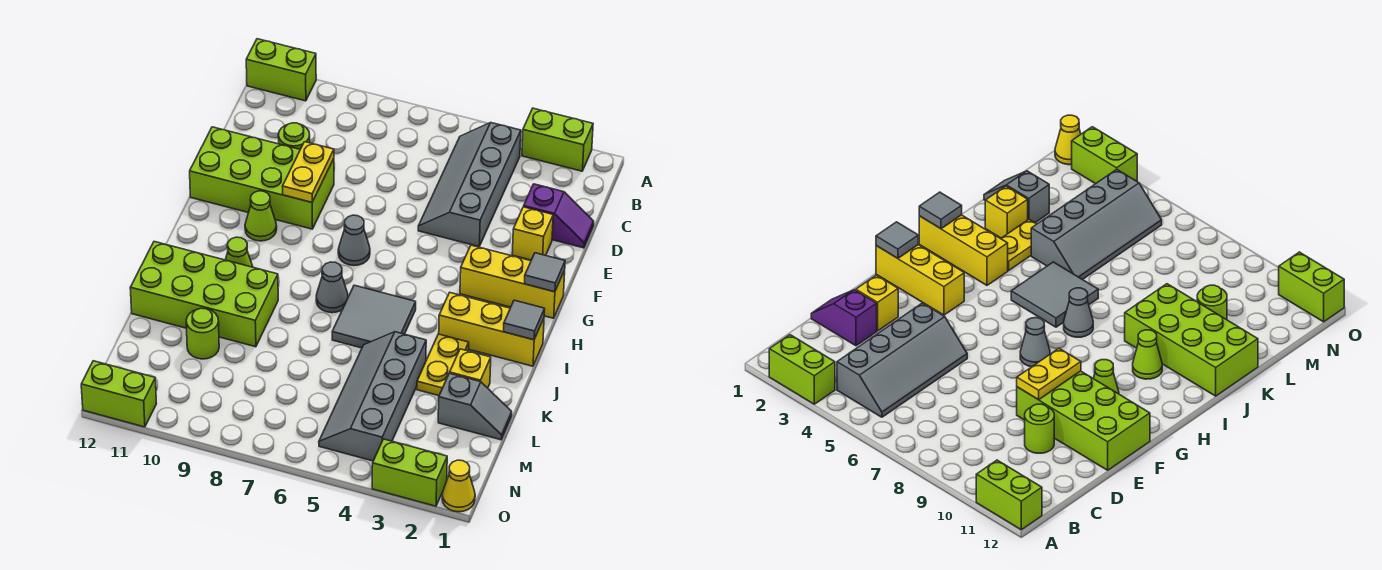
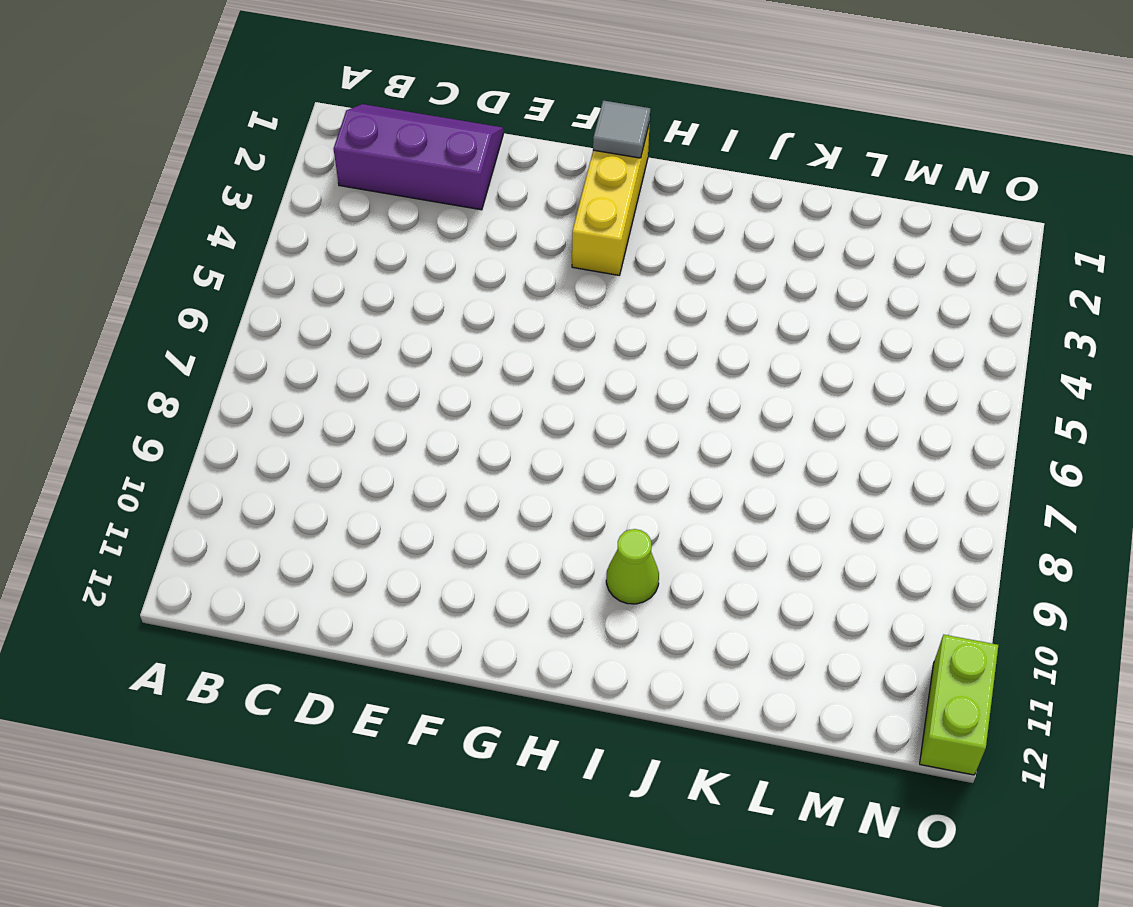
purple slope B1:D2 level 1 top 2 -> purple slope D1:D2 level 1 top 2
none -> lime brick A2:A3 level 1
none -> lime brick A11:A12 level 1
none -> grey slope B4:E5 level 1 top 4

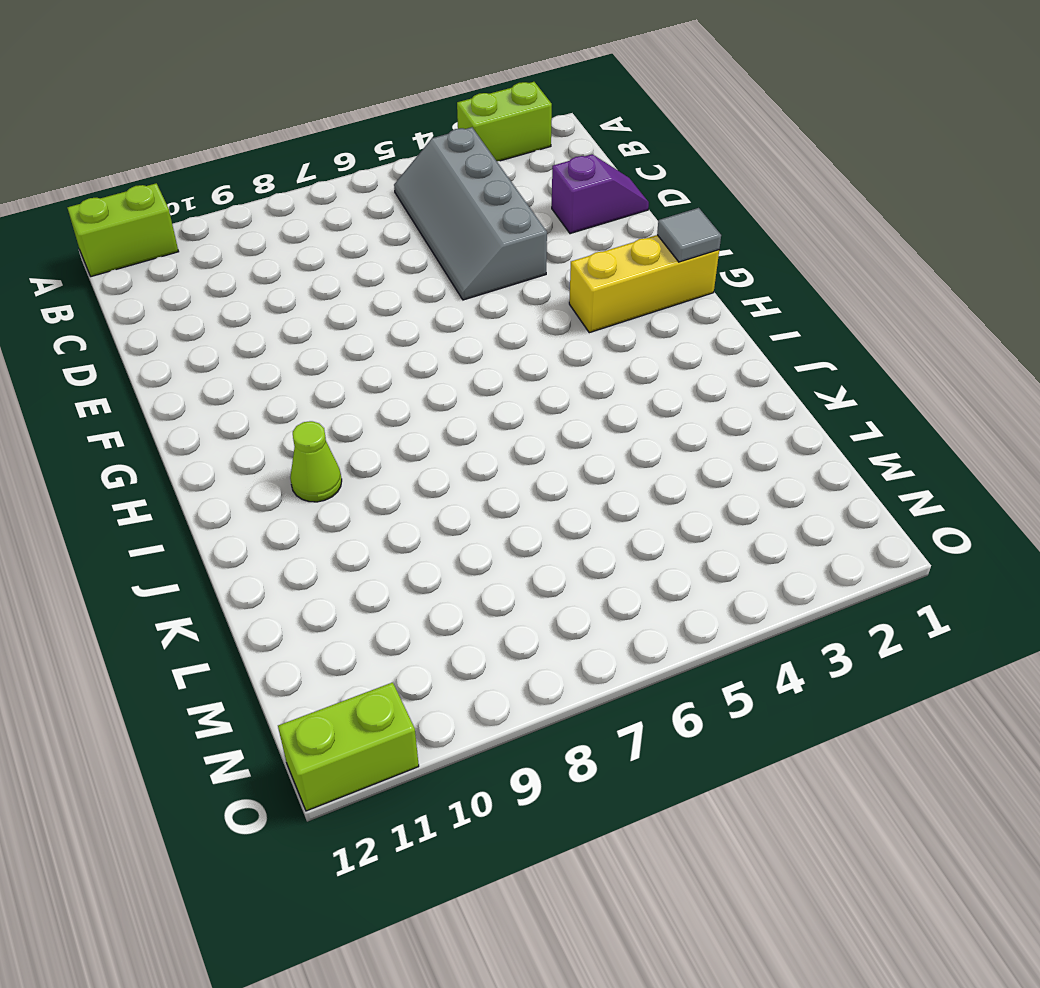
none -> lime round brick D10 level 1
none -> yellow brick E2 level 1
none -> lime brick E9:F12 level 1

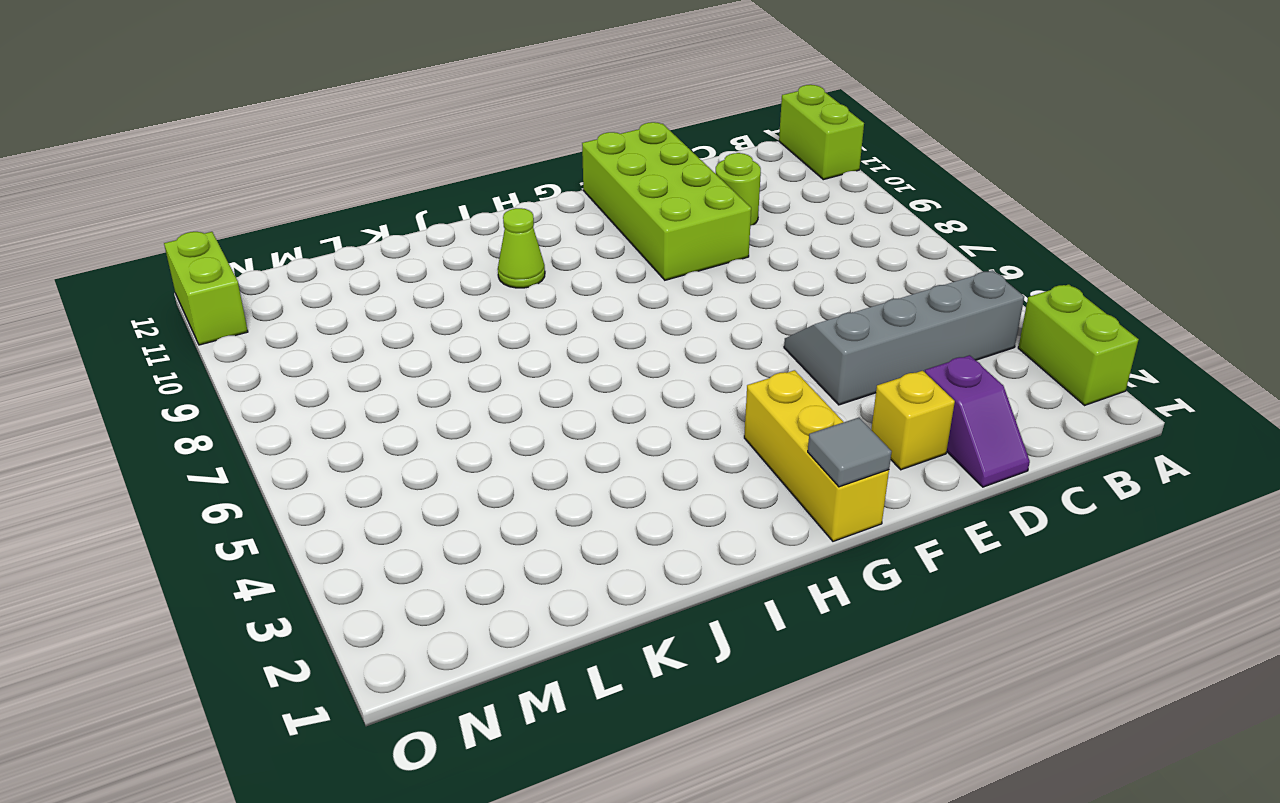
none -> grey cone G7 level 1
none -> lime cone G10 level 1
none -> yellow brick I1:I3 level 1

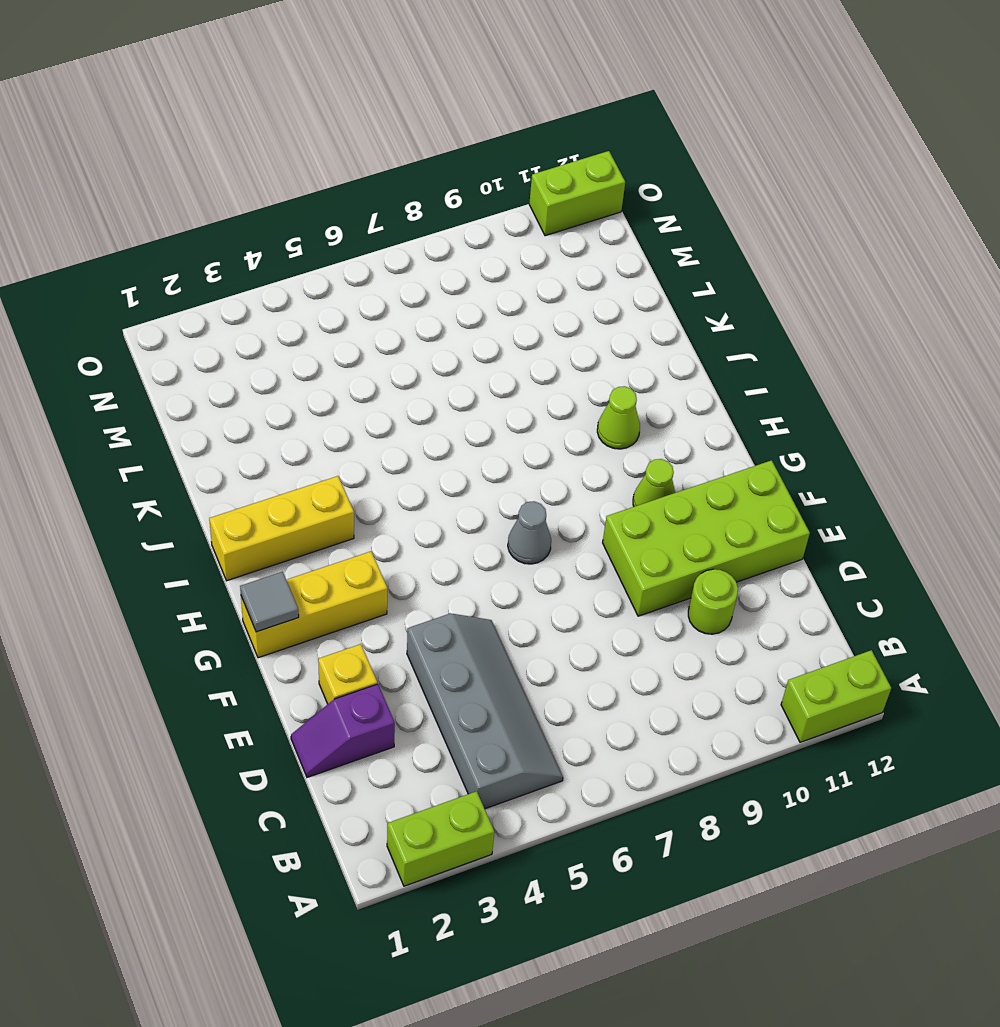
none -> grey tile I5:J6 level 1
none -> grey cone I7 level 1
none -> yellow plate J3:K3 level 1

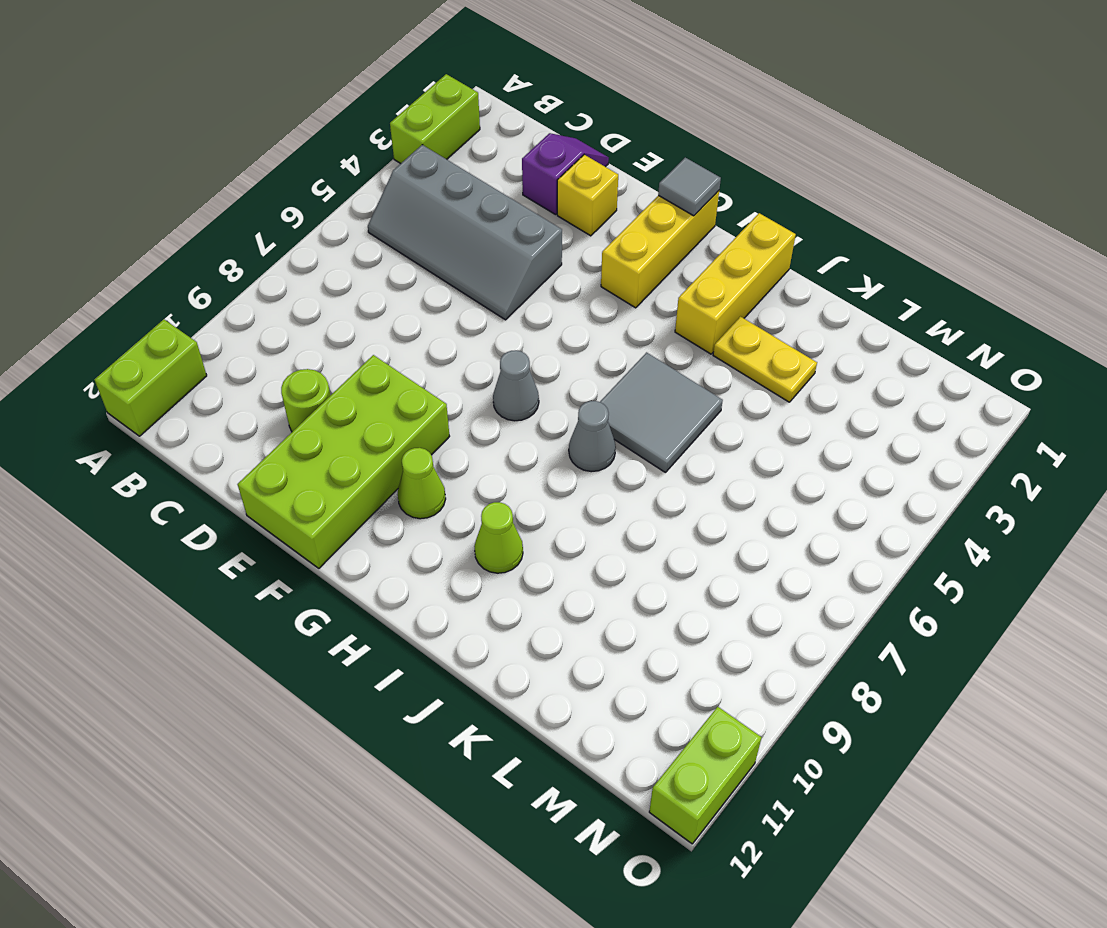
none -> lime brick J9:K12 level 1
none -> yellow brick K2 level 1
none -> grey slope K4:N5 level 1 top 4

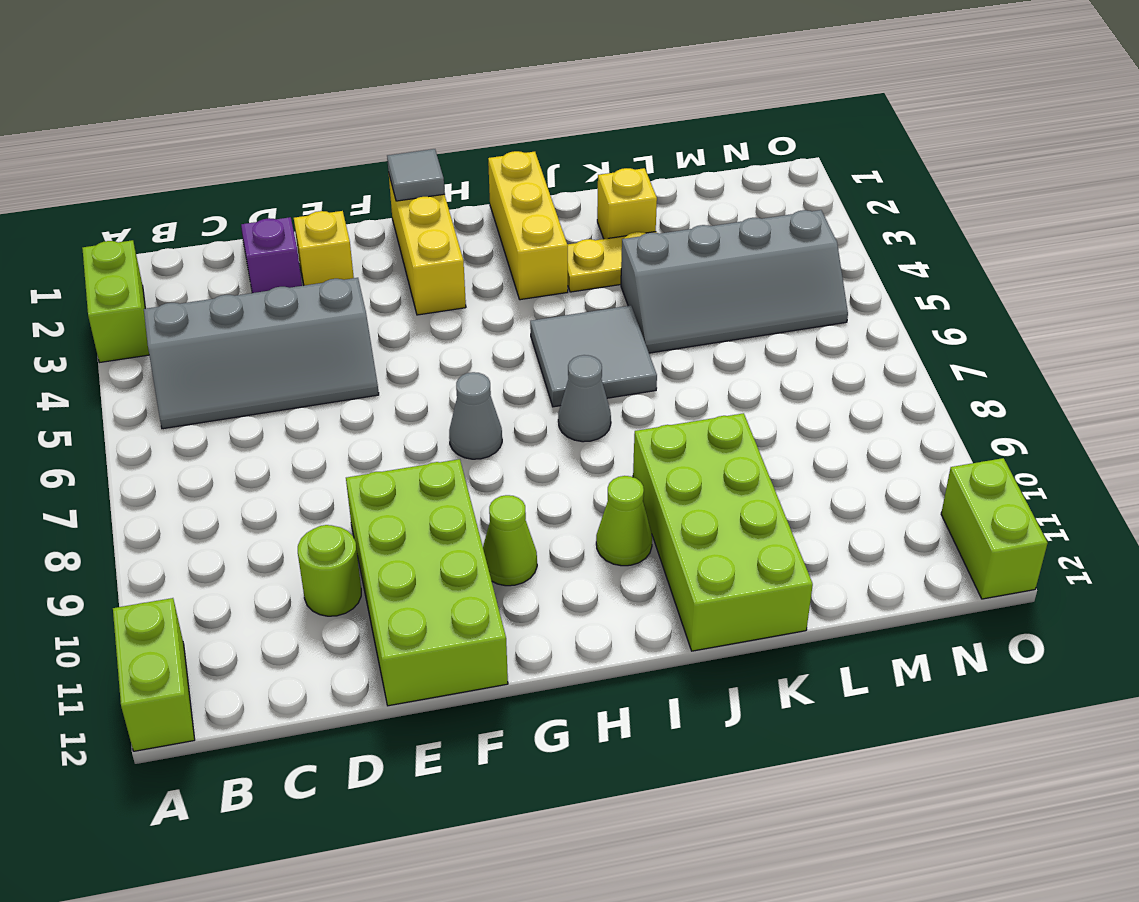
none -> grey slope L1:L2 level 1 top 2
none -> lime round brick L10 level 1
none -> yellow cone O1 level 1

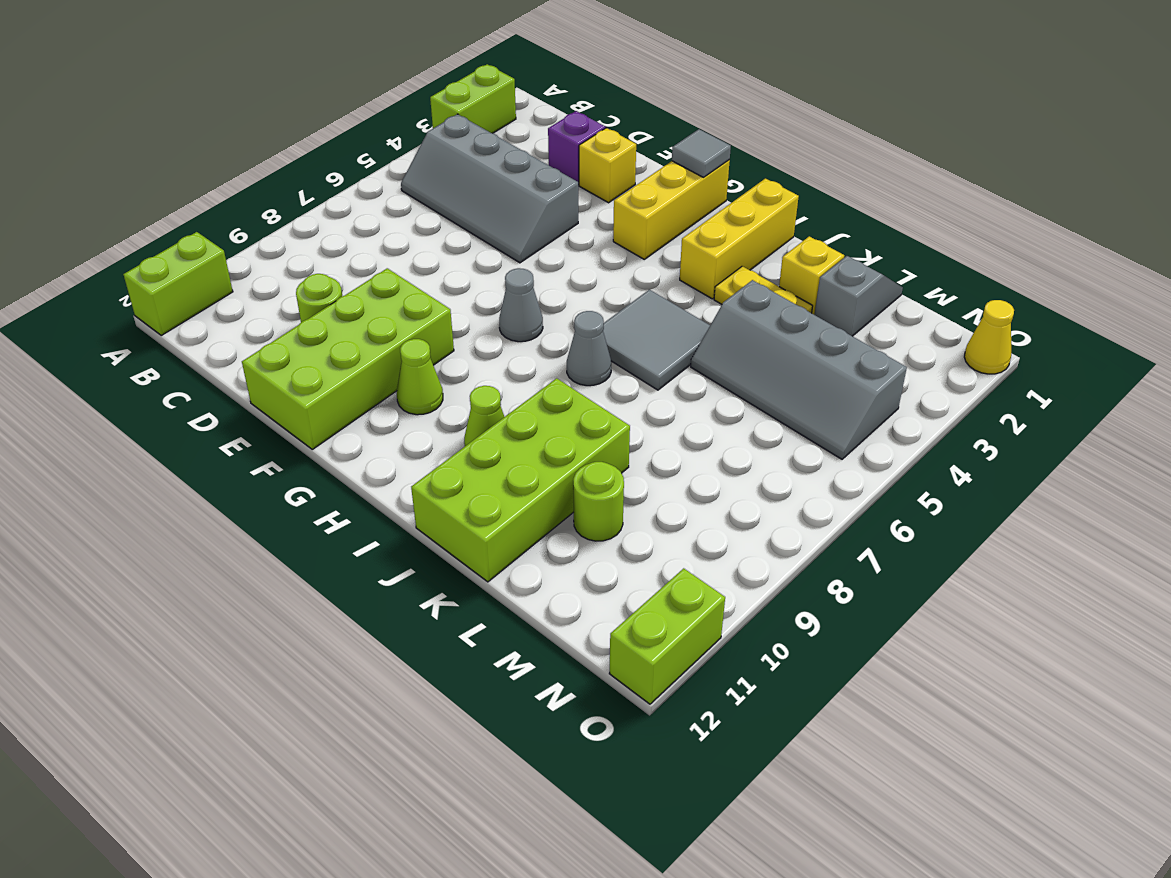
none -> lime brick O2:O3 level 1
none -> yellow plate E9:F9 level 2
none -> grey tile I1 level 2

